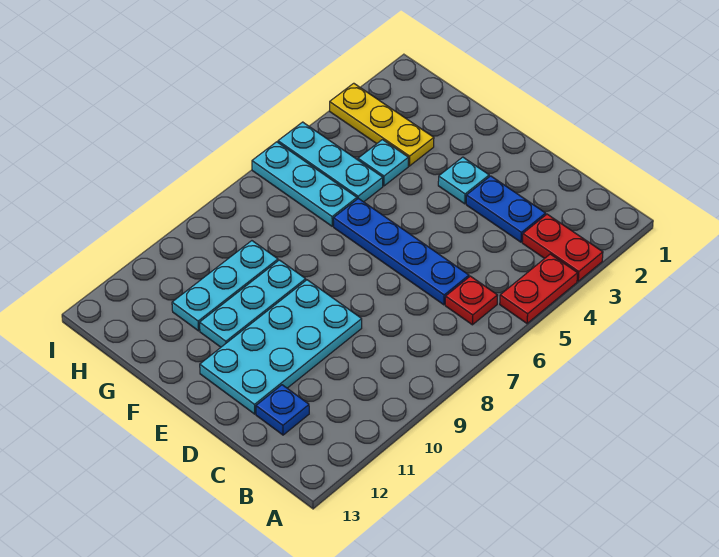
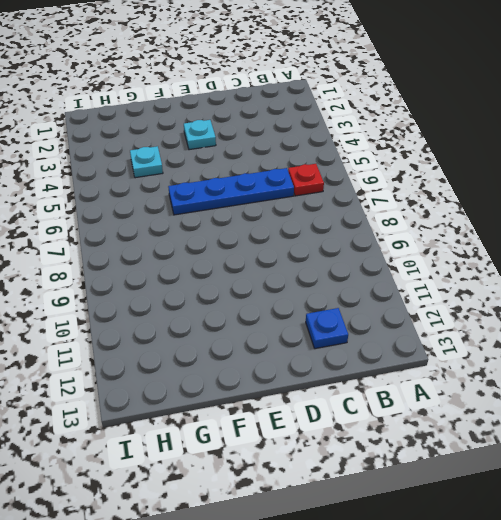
none -> red plate A3:B3 level 1
none -> red plate A4:A5 level 1
none -> blue plate C3:D3 level 1

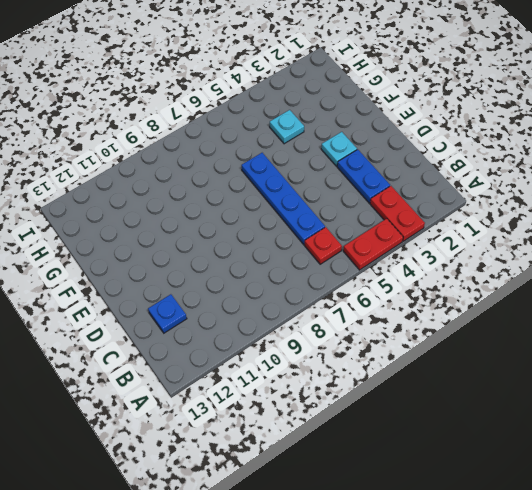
none -> cyan plate D9:E12 level 1
none -> cyan plate F9:F11 level 1
none -> yellow plate G3:I3 level 1

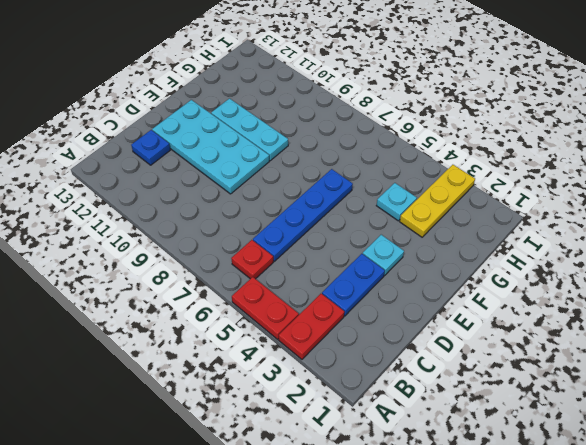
none -> cyan plate G5:I5 level 1
none -> cyan plate G6:I6 level 1
none -> cyan plate G9:G11 level 1

